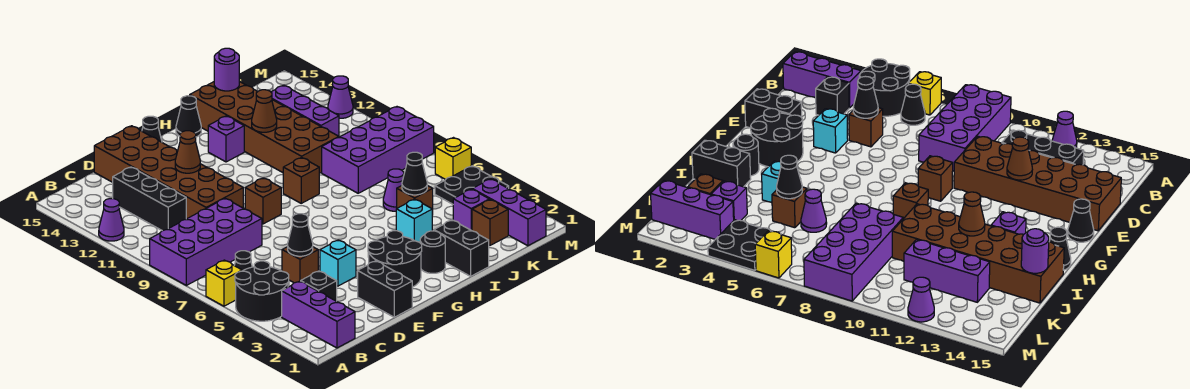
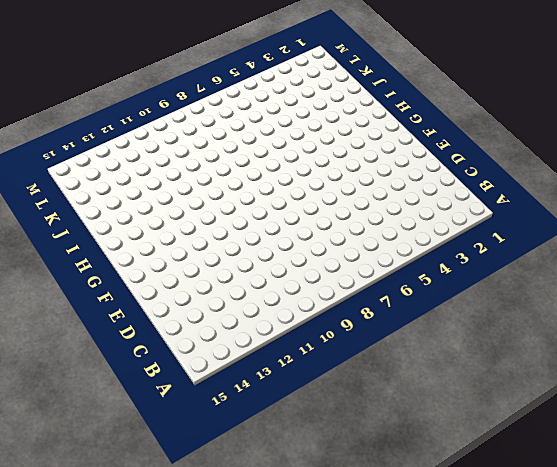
none -> black round brick A4:B5 level 1
none -> yellow brick A6 level 1
none -> purple brick A8:D9 level 1
none -> purple cone A12 level 1

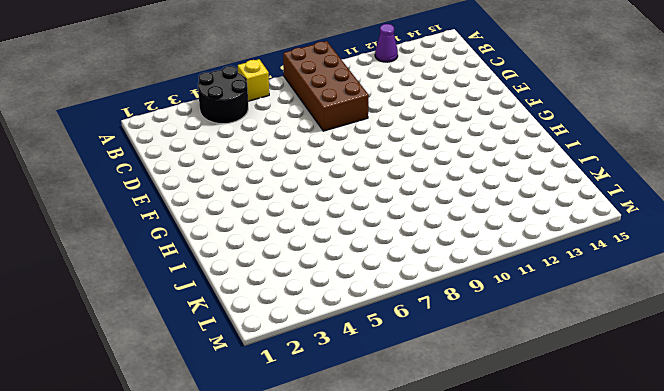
brown brick A8:D9 level 1 -> purple brick A8:D9 level 1
none -> purple brick B1:B3 level 1
none -> black cone B6 level 1
none -> black brick C3 level 1
none -> black brick C11:C13 level 1

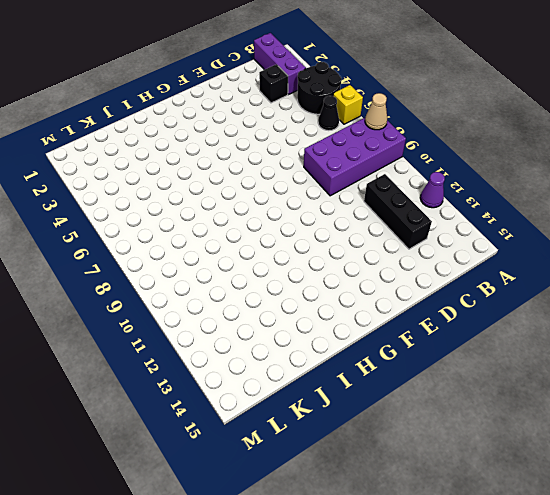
tan cone A8 level 2 -> none
none -> brown brick D5 level 1
none -> brown brick D10:E15 level 1
none -> black brick E1:E2 level 1
none -> cyan brick E4 level 1

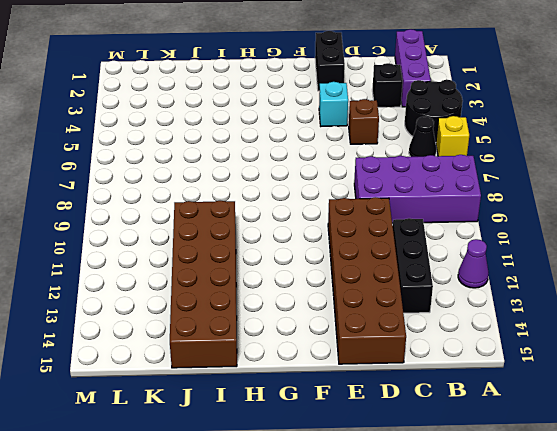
none -> black round brick F2:G3 level 1
none -> brown brick F9 level 1
none -> black cone F15 level 1
none -> black round brick H2 level 1

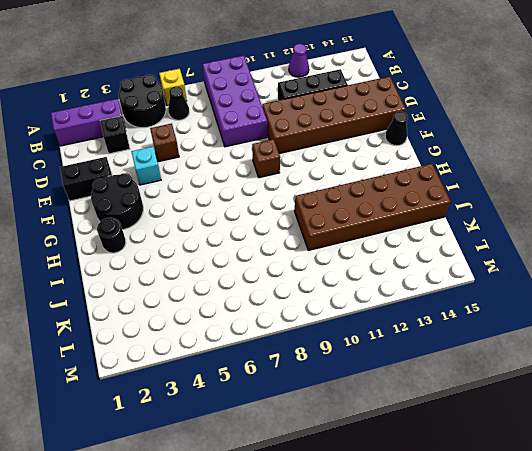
none -> brown brick H9 level 1
none -> purple brick H13 level 1
none -> black cone H15 level 1
none -> black brick I1:I2 level 1

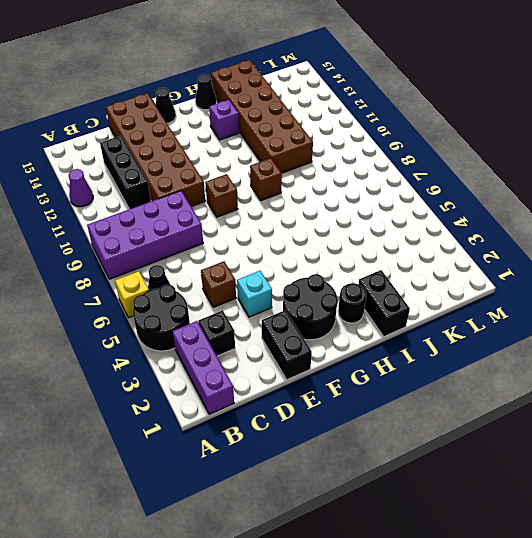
none -> cyan brick I4 level 1
none -> brown brick J5 level 1
none -> purple cone J6 level 1
none -> purple brick J8:M9 level 1

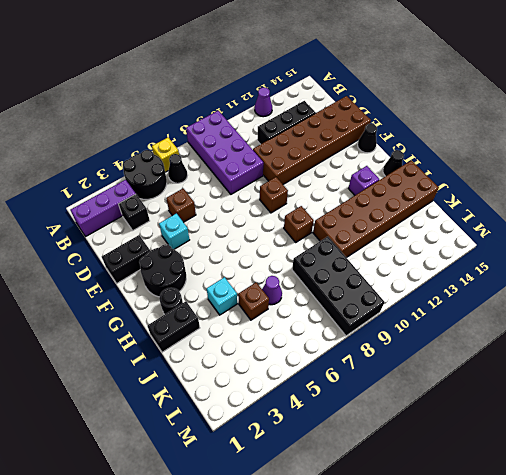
black brick J8:M9 level 1 -> purple brick J8:M9 level 1
none -> brown brick K2 level 1
none -> purple brick K3 level 1
none -> purple brick K11:K13 level 1
none -> purple brick L1:L3 level 1

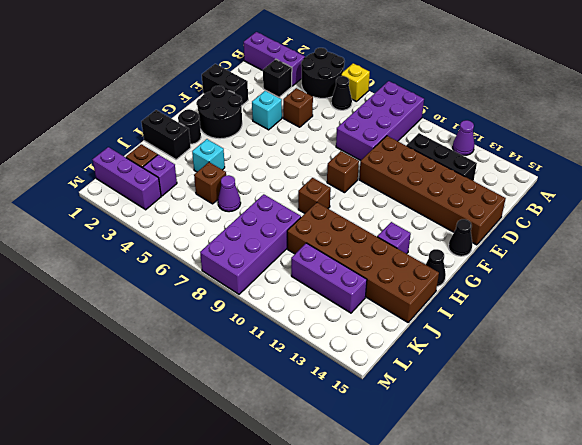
none -> black plate L4:M5 level 1
none -> yellow brick M6 level 1
none -> purple cone M12 level 1
none -> black cone D5 level 2

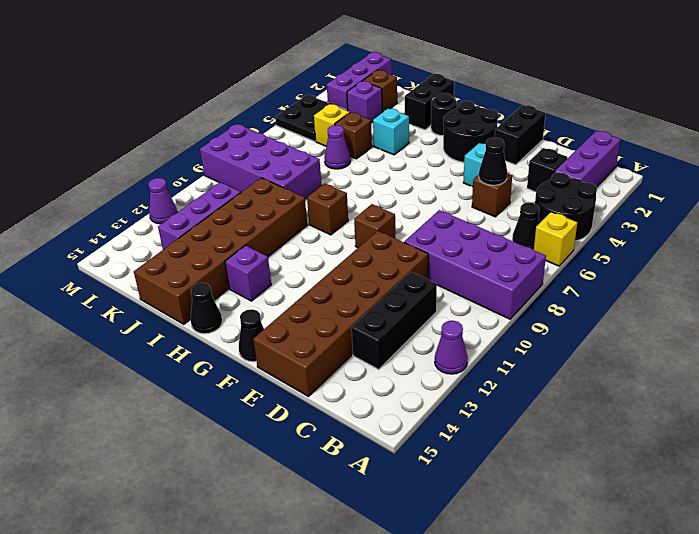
yellow brick K5 level 1 -> yellow brick M6 level 1
none -> brown cone E12 level 2
none -> brown cone I12 level 2
none -> black cone J5 level 2
none -> purple round brick J15 level 2

